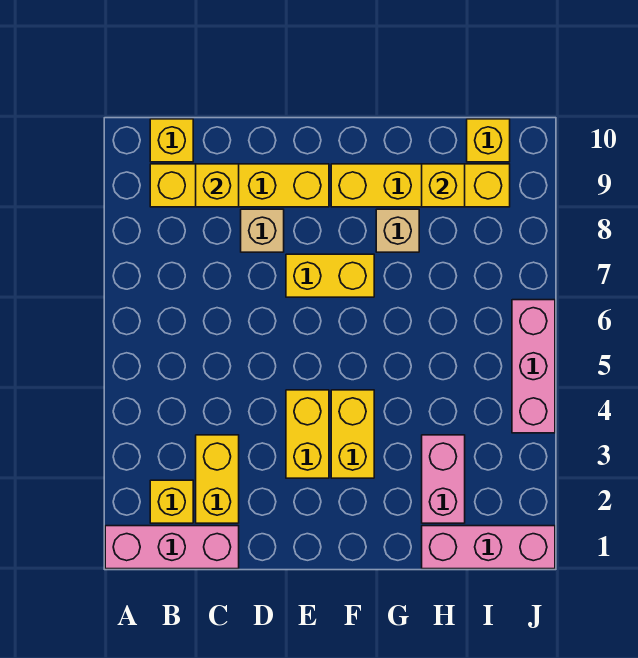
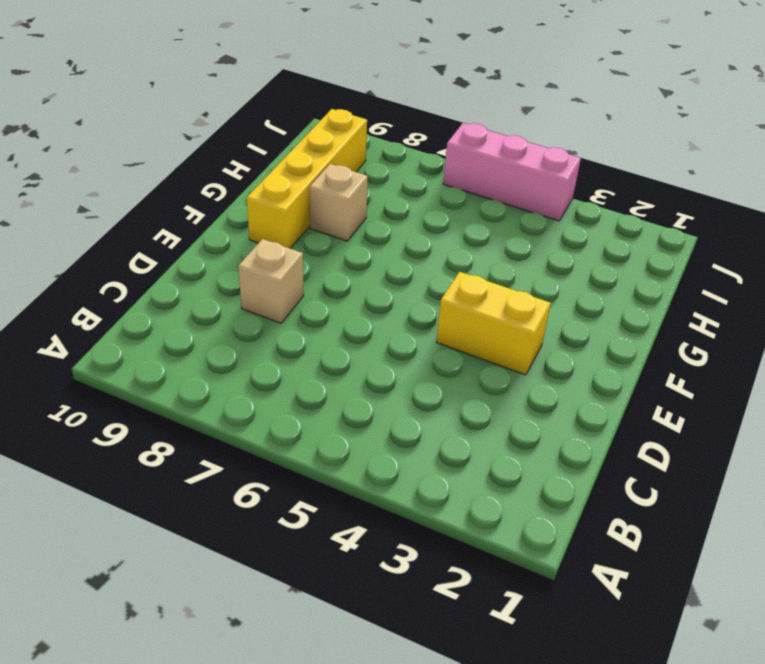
none -> pink brick A1:C1 level 1
none -> yellow brick B2 level 1
none -> yellow brick B9:E9 level 1

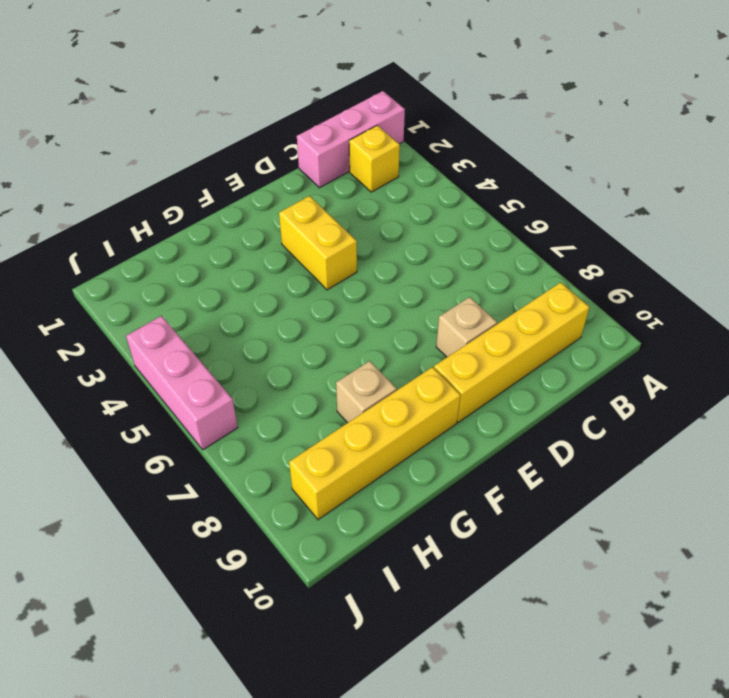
none -> yellow brick B10 level 1
none -> yellow brick C2:C3 level 1
none -> yellow brick E7:F7 level 1

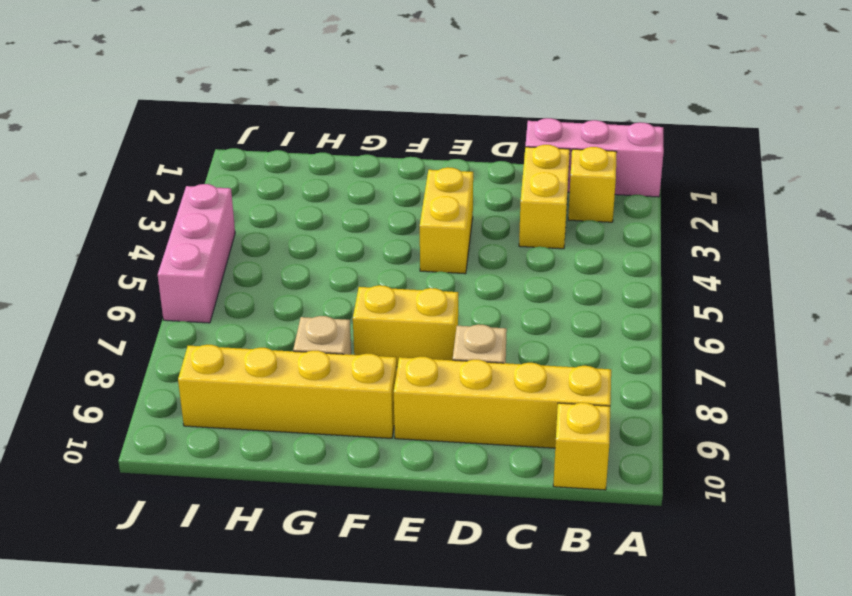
none -> yellow brick F3:F4 level 1
none -> pink brick H1:J1 level 1
none -> pink brick H2:H3 level 1

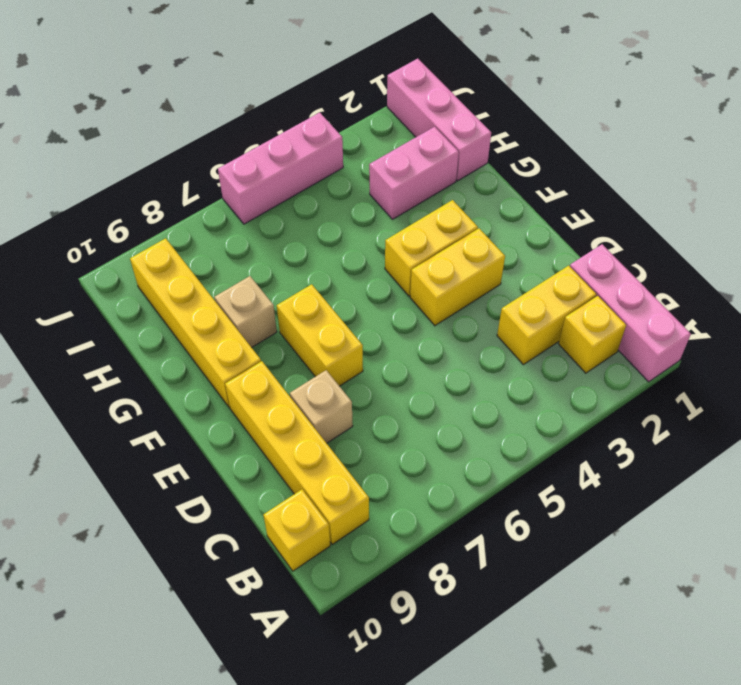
none -> yellow brick I10 level 1
none -> yellow brick C9 level 2
none -> yellow brick H9 level 2

